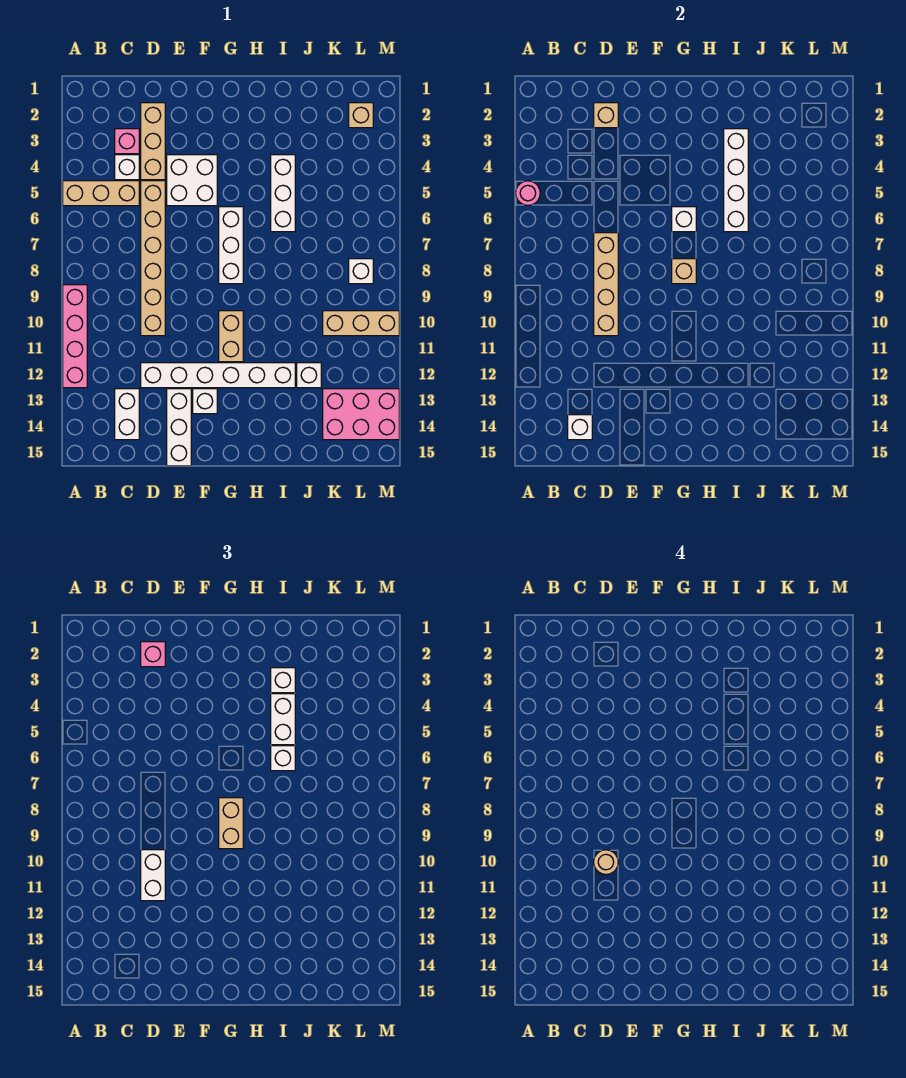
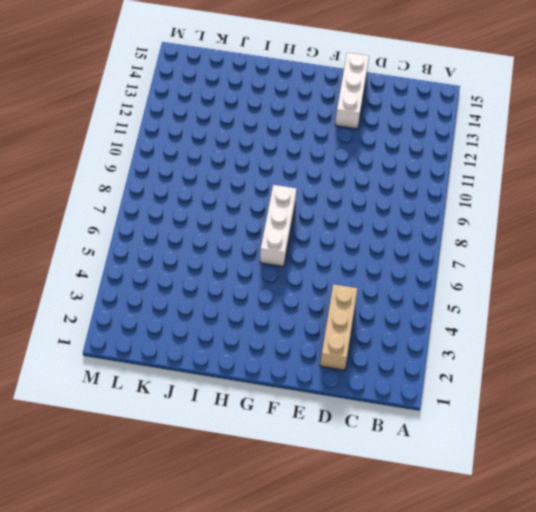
none -> tan brick A5:C5 level 1
none -> pink brick A9:A12 level 1
none -> pink brick C3 level 1
none -> white brick C4 level 1

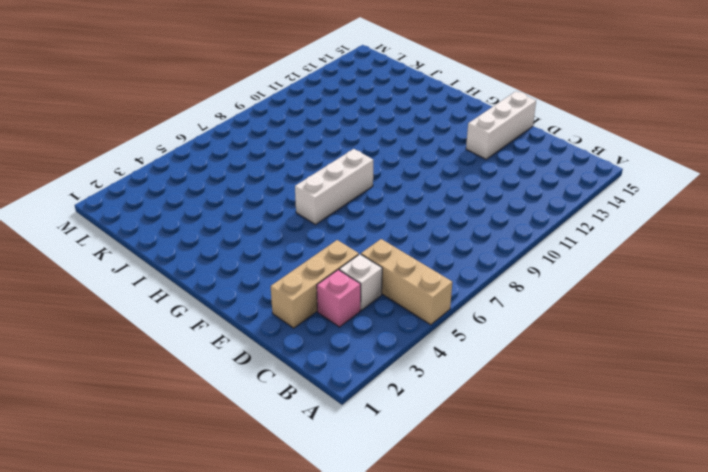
none -> pink brick A9:A12 level 1
none -> white brick C13:C14 level 1
none -> tan brick D5:D10 level 1
none -> white brick D12:I12 level 1

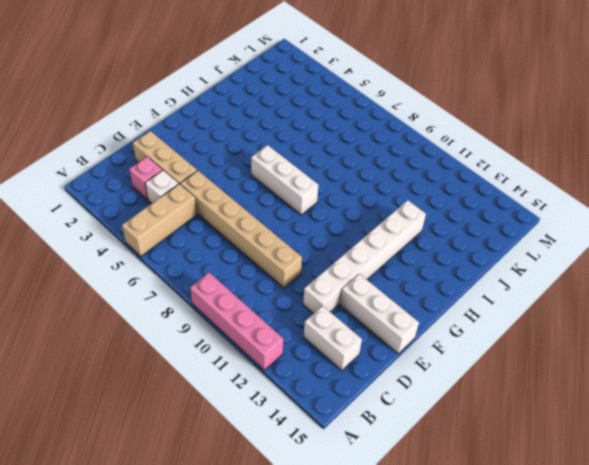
none -> white brick E4:F5 level 1
none -> white brick F13 level 1
none -> tan brick G10:G11 level 1
none -> white brick I4:I6 level 1

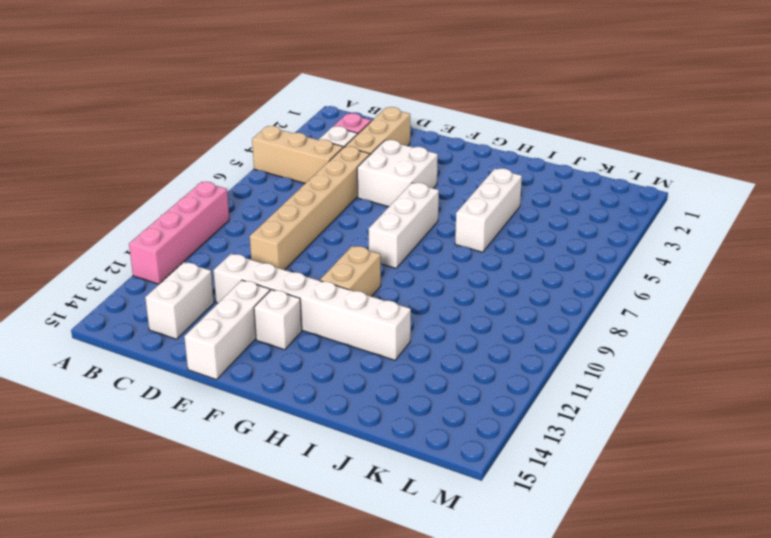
none -> white brick J12 level 1
none -> tan brick K10:M10 level 1
none -> pink brick K13:M14 level 1
none -> tan brick L2 level 1

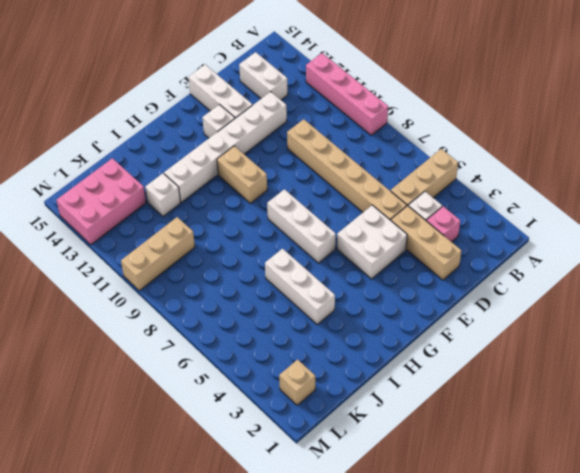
none -> white brick L8 level 1
none -> pink round brick A5 level 2
none -> white brick C14 level 2
none -> tan brick D2 level 2

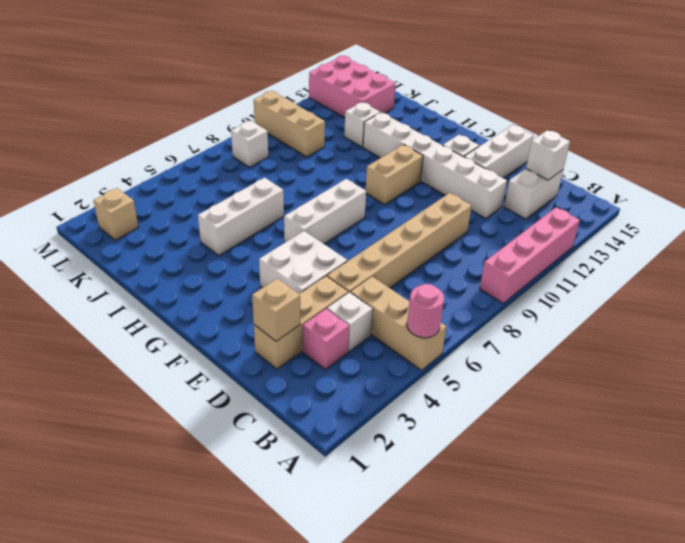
none -> tan brick D7:D10 level 2
none -> white brick G6 level 2
none -> tan brick G8 level 2
none -> white brick I3:I6 level 2

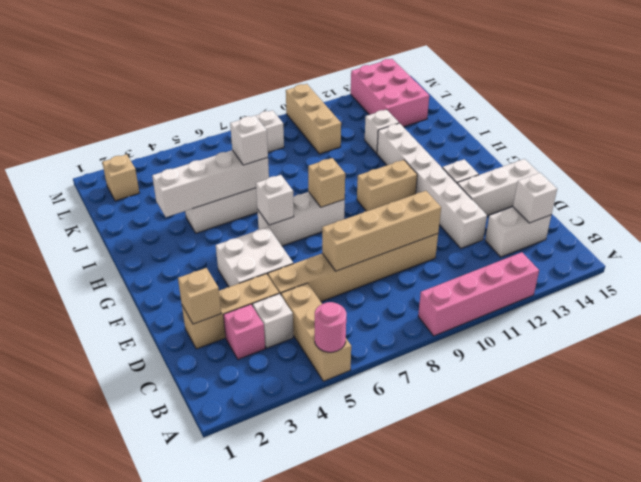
none -> pink brick D2 level 3
none -> white brick D10:D11 level 3
none -> tan brick G8:G9 level 3
none -> white brick I3 level 3

